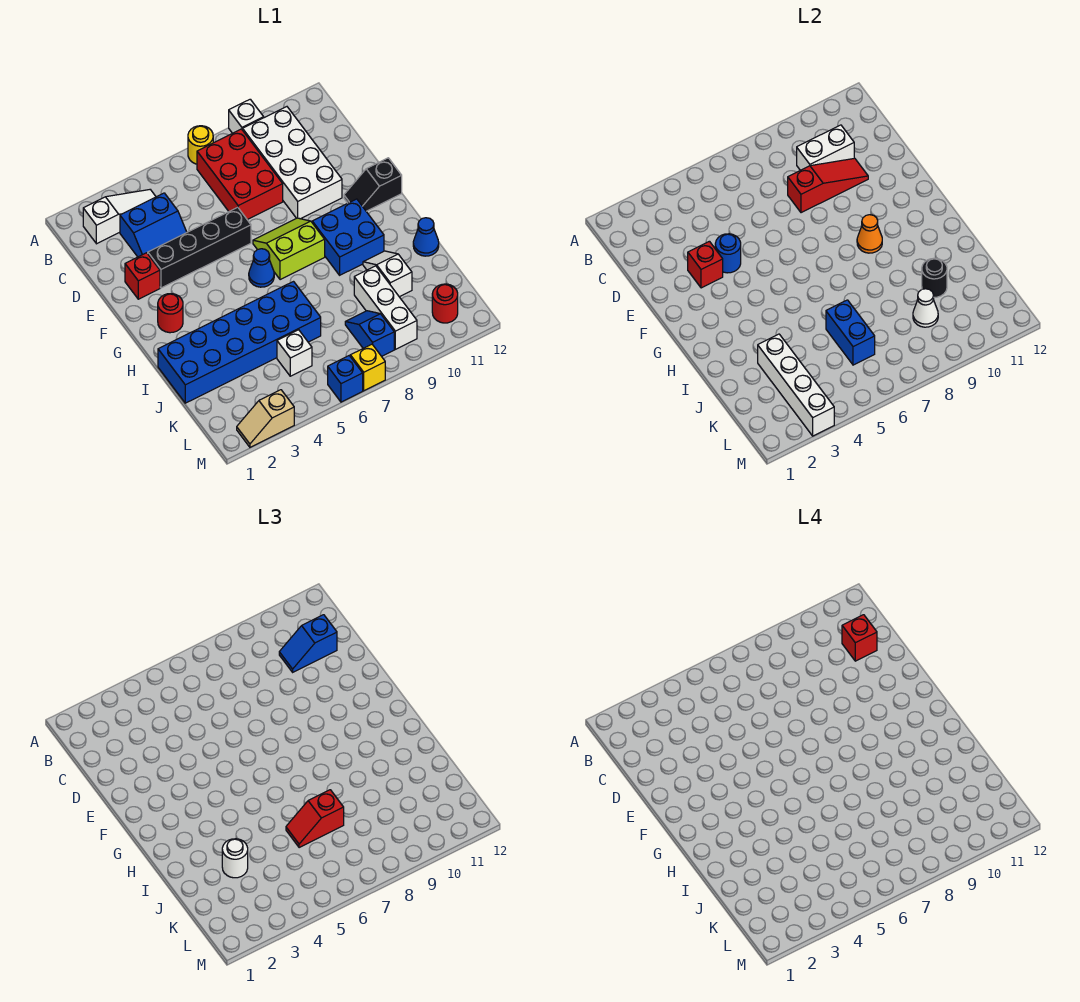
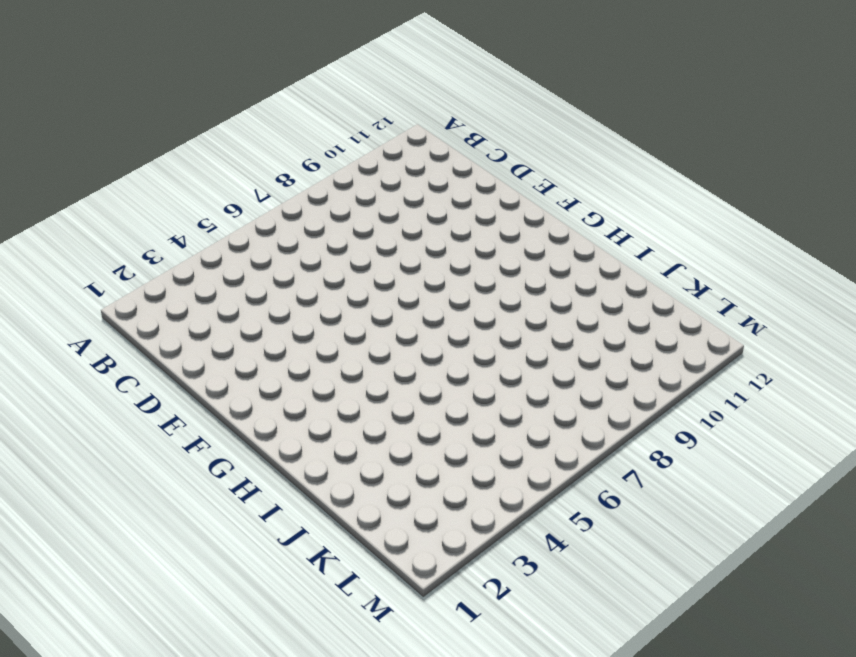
none -> yellow round brick A7 level 1
none -> white brick A9 level 1
none -> white slope B2:B4 level 1 top 2
none -> red brick B7:D8 level 1

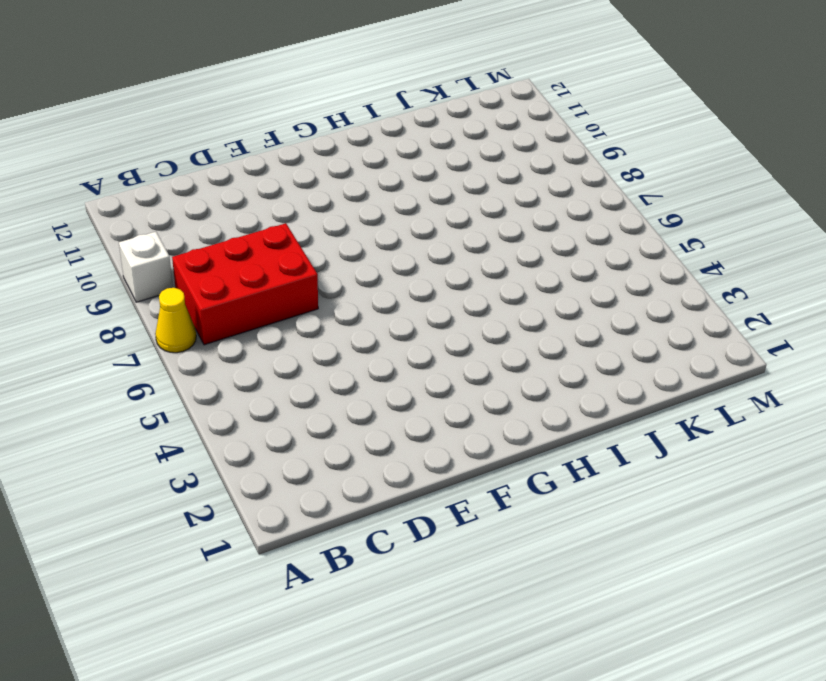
yellow cone A7 level 1 -> yellow round brick A7 level 1
none -> white slope B2:B4 level 1 top 2
none -> white brick B9:E10 level 1
none -> blue slope C3:D4 level 1 top C
none -> red brick E2 level 1

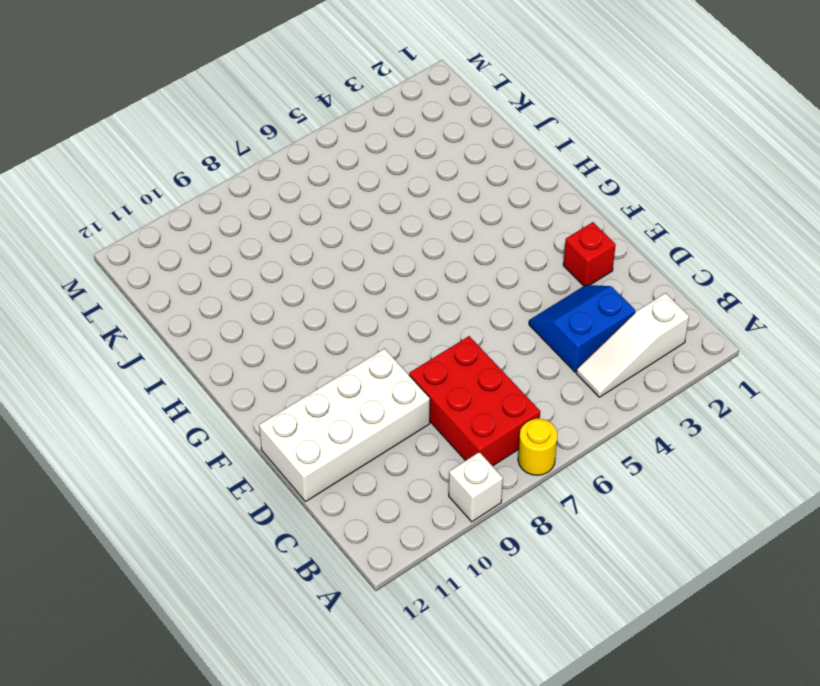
white brick D9:E12 level 1 -> white brick B9:E10 level 1
none -> black brick E3:E6 level 1
none -> lime slope F7:G8 level 1 top G
none -> black slope F11:F12 level 1 top 12
none -> red round brick G2 level 1

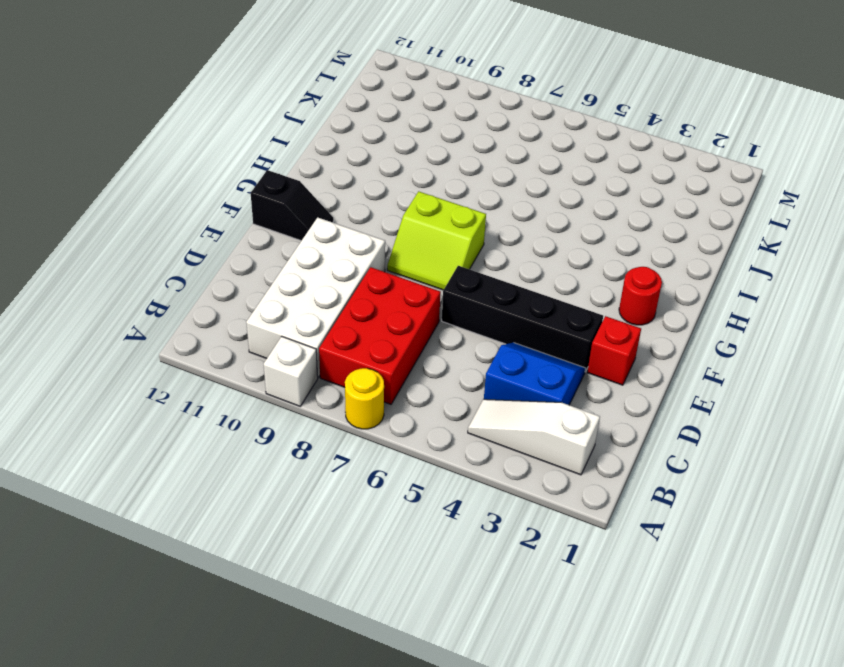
none -> blue cone G6 level 1
none -> blue brick G9:H10 level 1
none -> blue brick I1:J6 level 1
none -> white slope I10:J10 level 1 top J

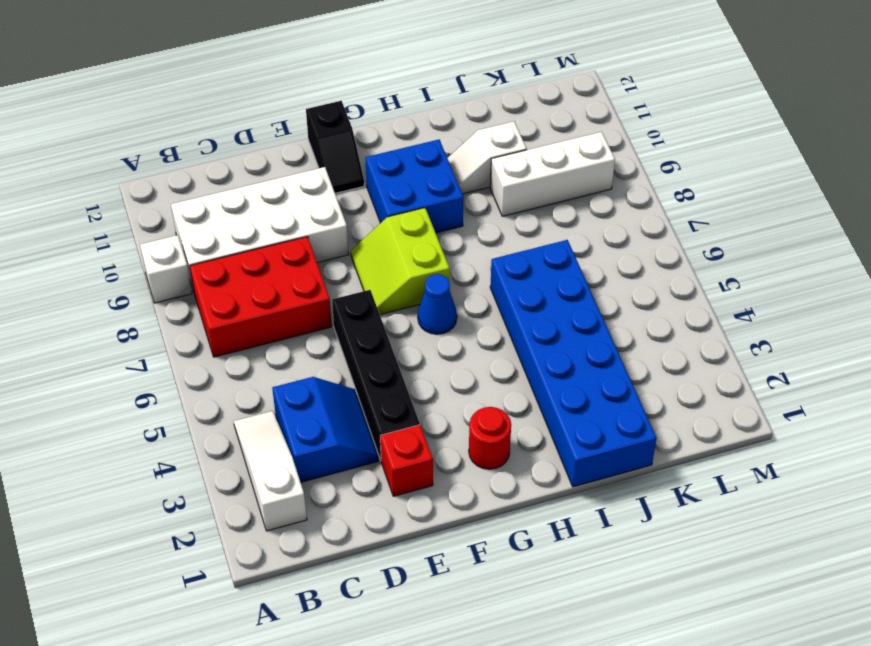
none -> yellow round brick A7 level 1
none -> blue cone I12 level 1
none -> white brick K5 level 1
none -> blue slope K8:L8 level 1 top L

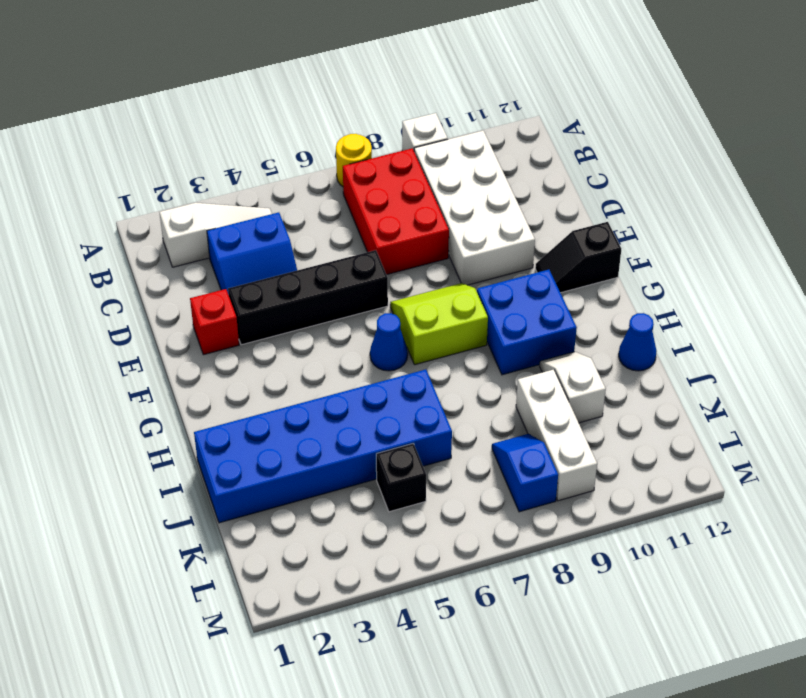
black brick K5 level 1 -> white brick K5 level 1
none -> red round brick G2 level 1
none -> red round brick L11 level 1
none -> tan slope M2:M3 level 1 top 3
none -> blue brick M6 level 1

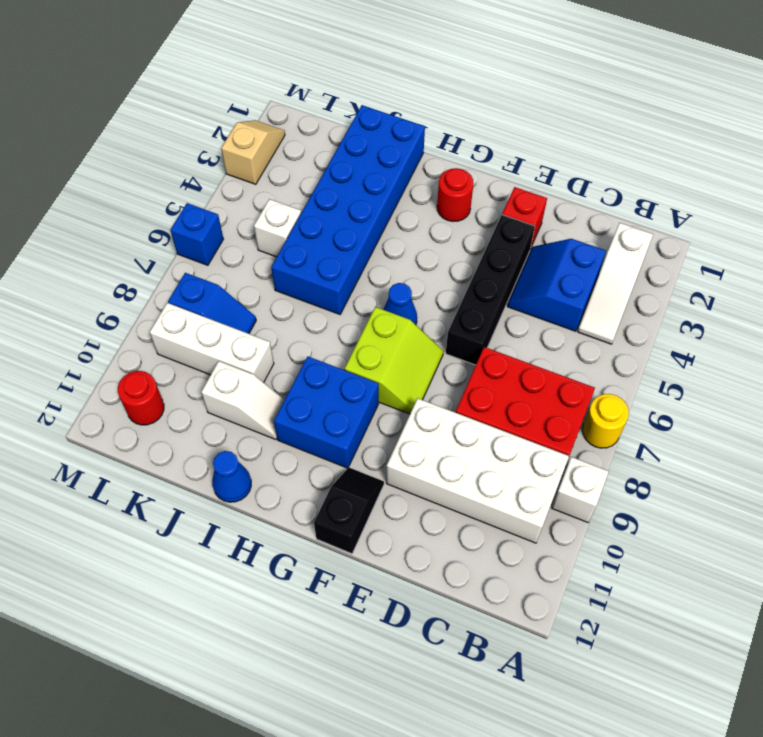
none -> yellow brick M7 level 1
none -> white brick C9:C10 level 2
none -> red slope D8:D10 level 2 top 8
none -> red brick E3 level 2

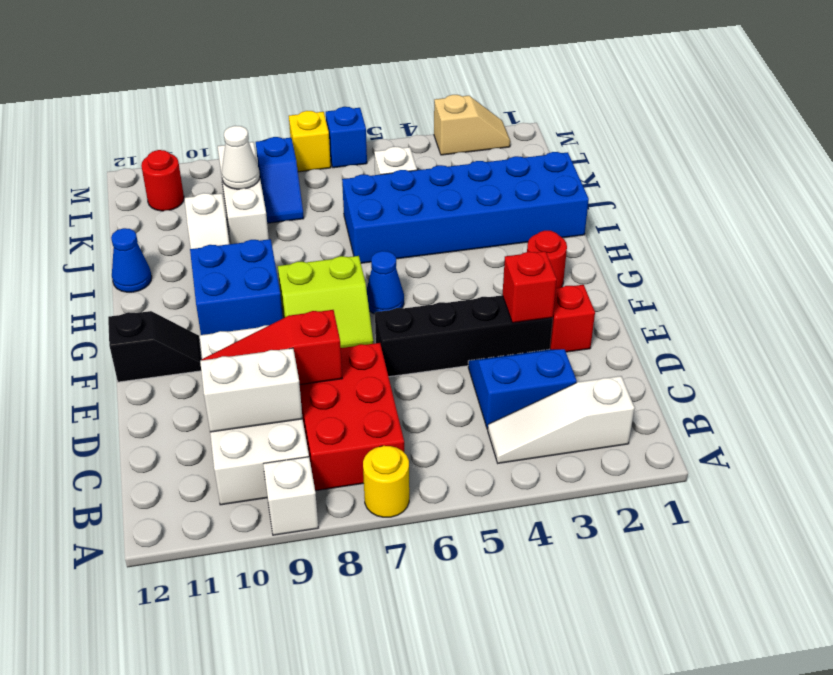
none -> blue round brick E4 level 2
none -> orange cone G9 level 2
none -> white brick J3:M3 level 2
none -> blue brick J6:K6 level 2

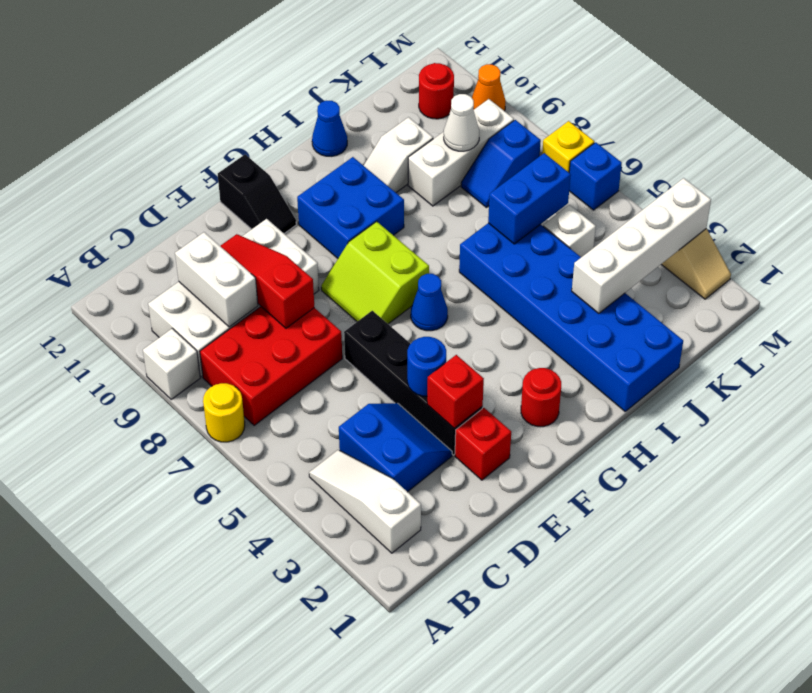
orange cone M10 level 1 -> orange cone G9 level 2
none -> black round brick J10 level 2
none -> blue slope C10:C11 level 3 top 11
none -> white round brick J3 level 3
none -> red slope J6:J7 level 3 top 7

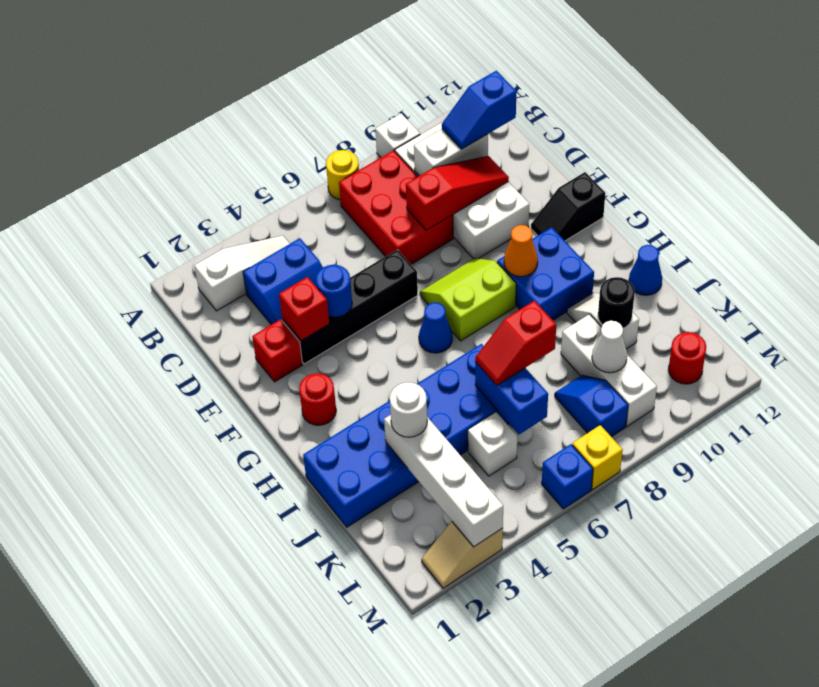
none -> red brick C11 level 4

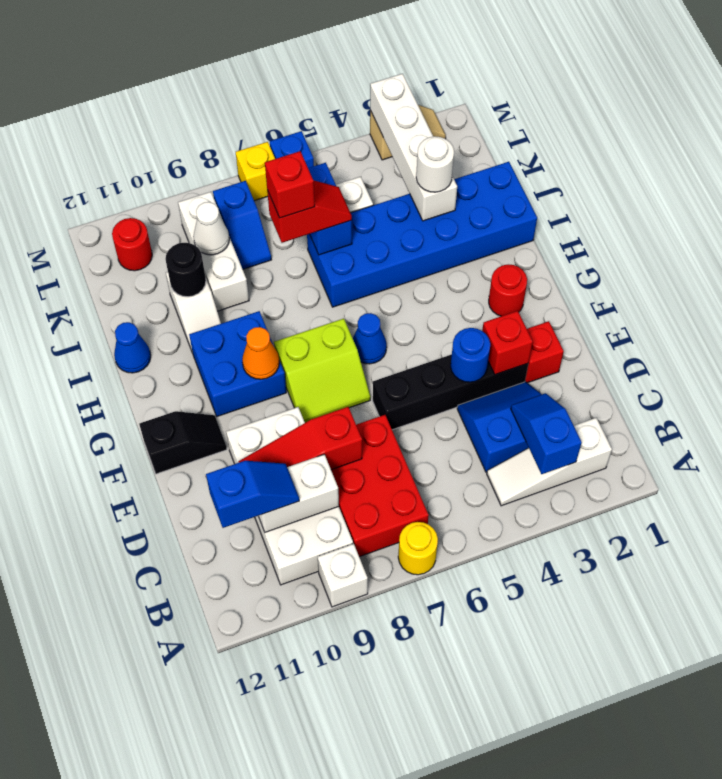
blue slope B3:C3 level 2 top B -> none
red brick J7 level 4 -> red brick C11 level 4

